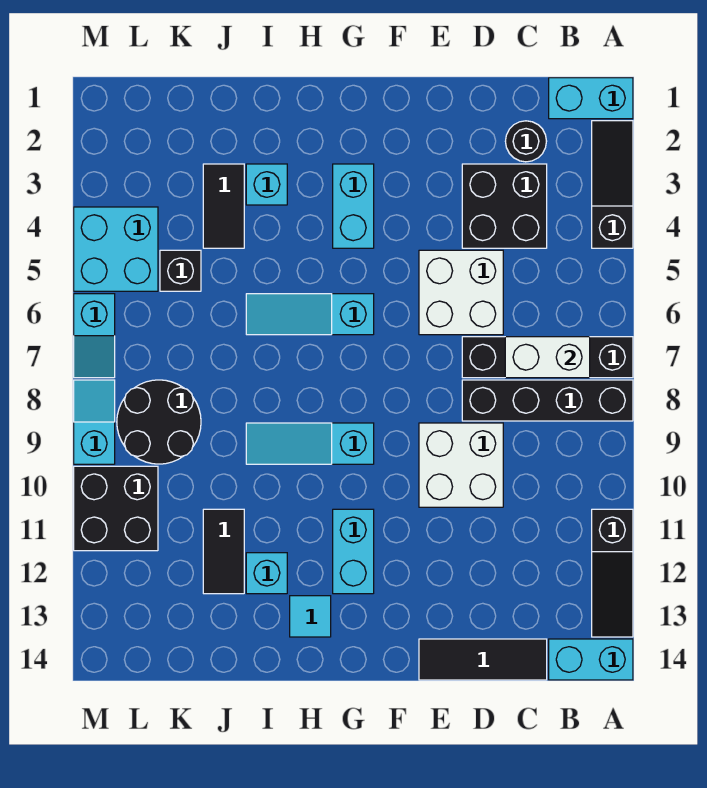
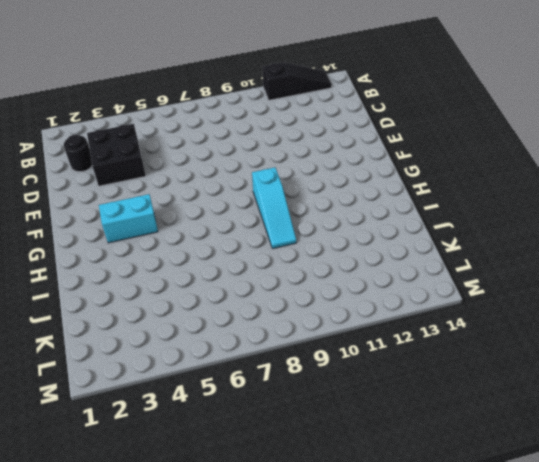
none -> cyan brick A1:B1 level 1
none -> black slope A2:A4 level 1 top 4
none -> black brick A7:D7 level 1

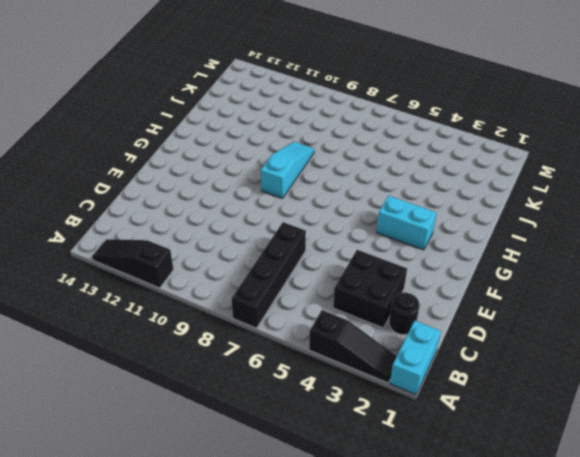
none -> black brick A8:D8 level 1
none -> cyan brick A14:B14 level 1
none -> black tile C14:E14 level 1

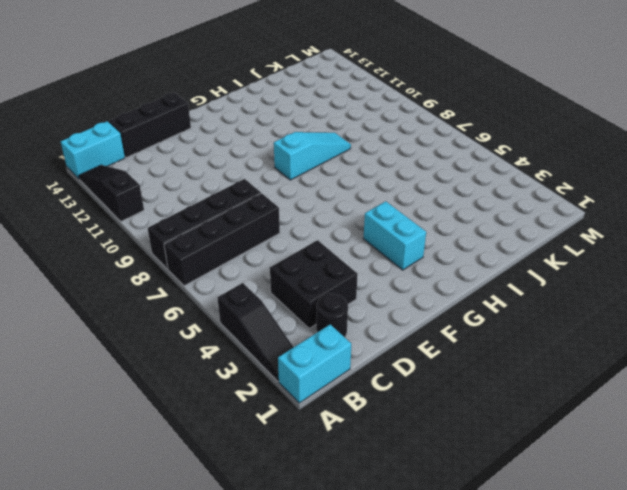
black brick C14:E14 level 1 -> black tile C14:E14 level 1
none -> white brick D5:E6 level 1
none -> white brick D9:E10 level 1
none -> cyan slope G6:I6 level 1 top G

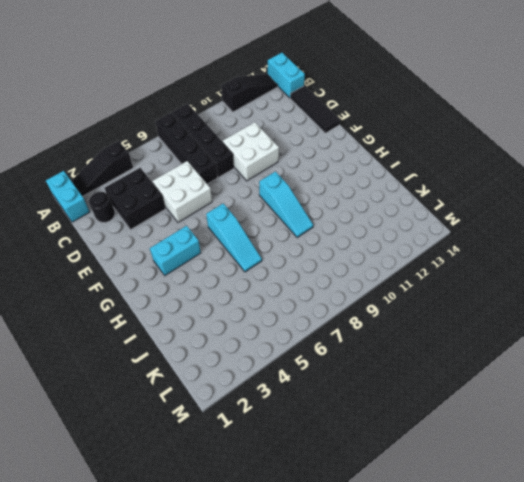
none -> cyan brick G11:G12 level 1
none -> cyan tile H13 level 1
none -> cyan brick I3 level 1

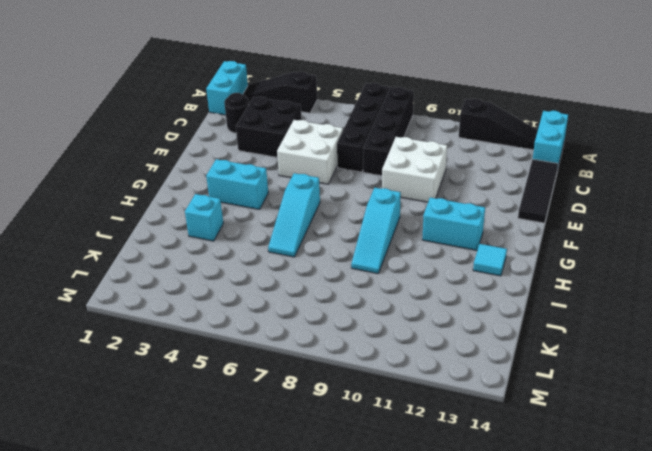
none -> cyan brick I12 level 1
none -> black tile J3:J4 level 1
none -> black tile J11:J12 level 1

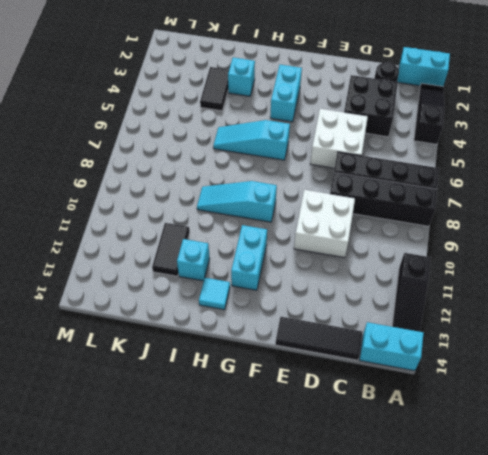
none -> black brick K5 level 1
none -> black round brick K8:L9 level 1
none -> cyan brick L4:M5 level 1

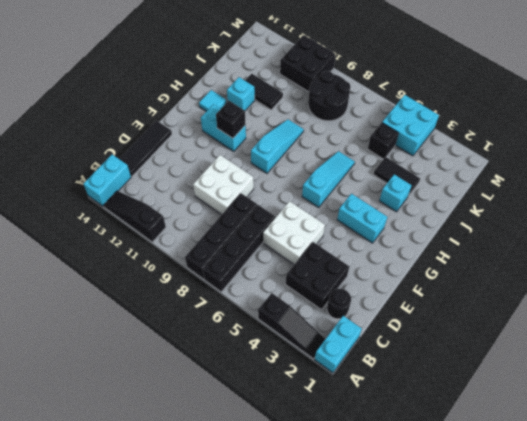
black brick G11 level 2 -> none
none -> cyan slope M6:M7 level 1 top 6
none -> cyan slope M8:M9 level 1 top 9
none -> white brick B7:C7 level 2

